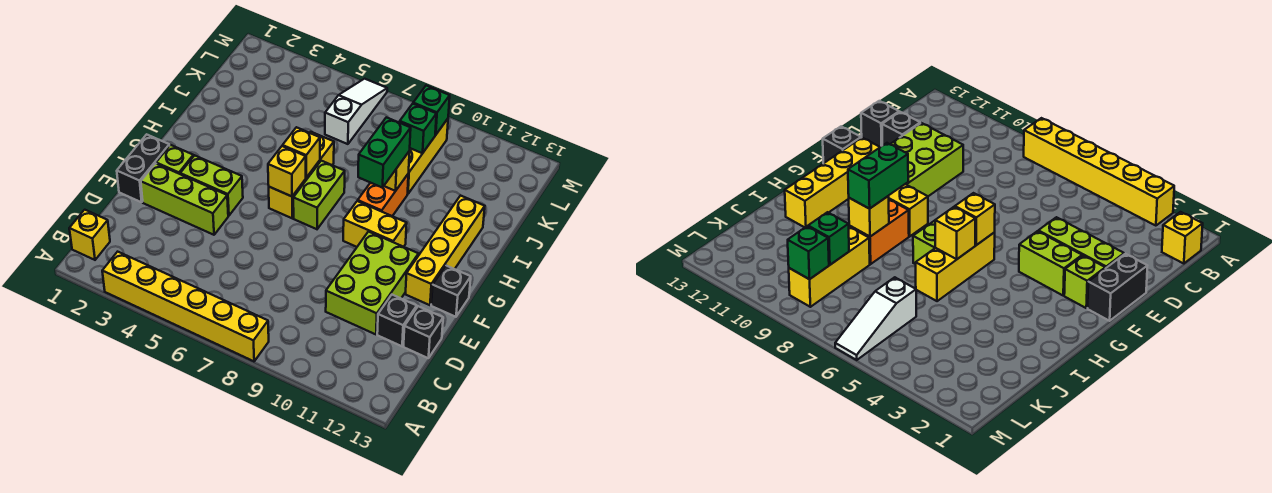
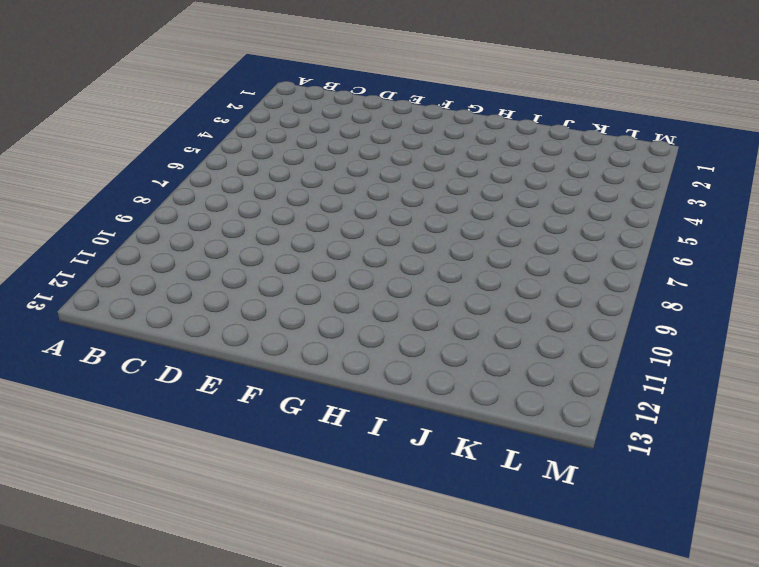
none -> yellow brick A3:A8 level 1
none -> yellow brick B1 level 1
none -> lime brick D10:F11 level 1

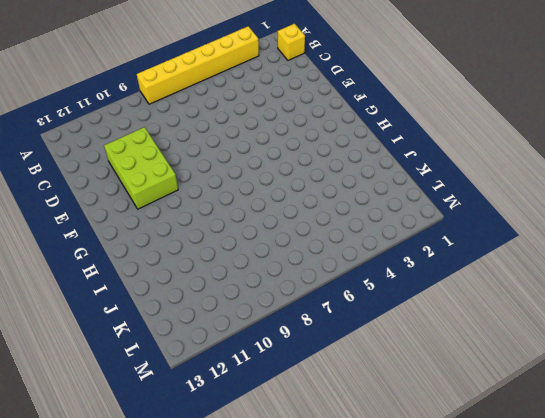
none -> black brick D12 level 1
none -> black brick D13 level 1
none -> black brick E1:F1 level 1

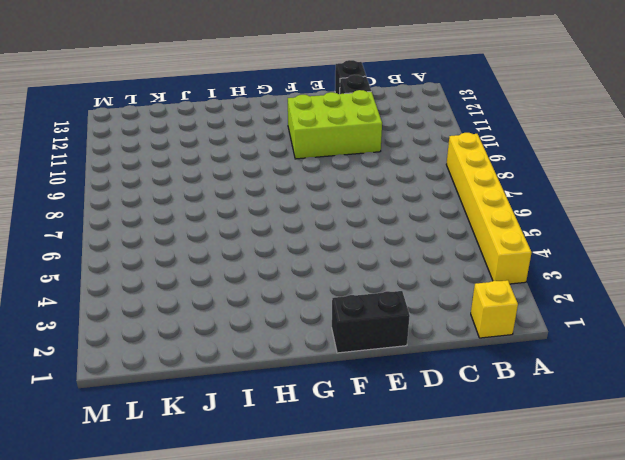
none -> lime brick E2:E4 level 1
none -> lime brick F2 level 1
none -> lime brick F3:F4 level 1

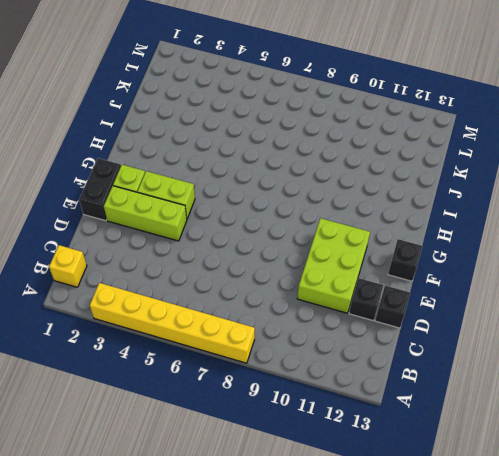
none -> yellow brick F12:I12 level 1
none -> yellow brick G6:I6 level 1
none -> lime brick G7:H7 level 1

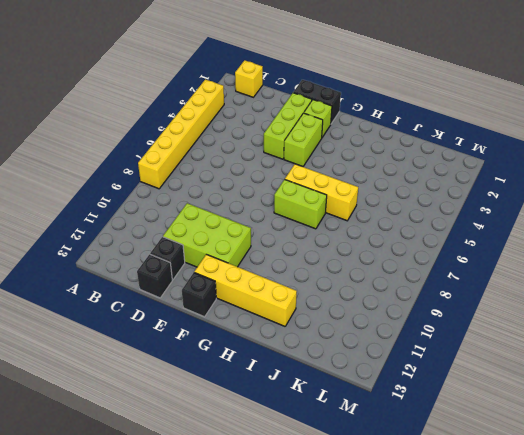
none -> yellow brick G9:G10 level 1
none -> orange brick H9:I9 level 1
none -> yellow brick J9:L9 level 1

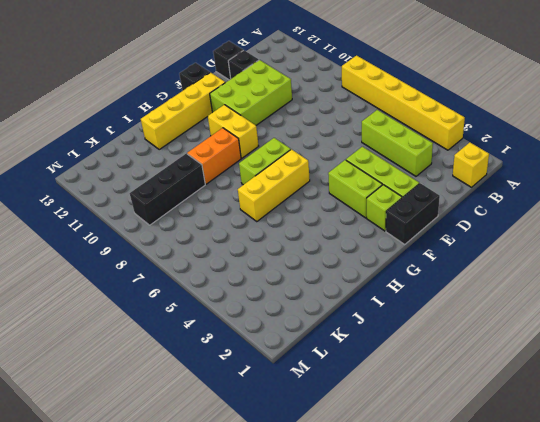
lime brick C3:C5 level 1 -> none
black brick J9:L9 level 1 -> yellow brick J9:L9 level 1
none -> white slope K6:M6 level 1 top K
none -> yellow brick G6 level 2
none -> yellow brick H6 level 2

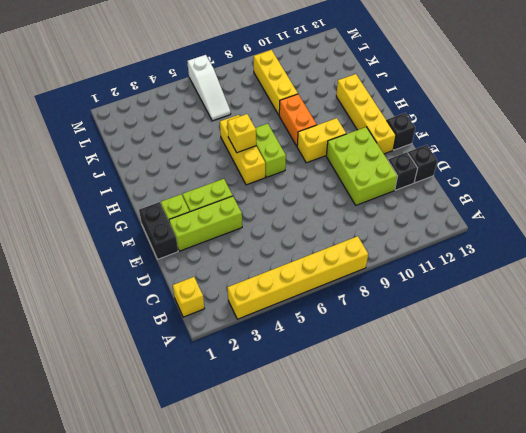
white slope K6:M6 level 1 top M -> white slope K6:M6 level 1 top K
none -> yellow brick G6 level 2
none -> yellow brick I9 level 2
none -> green brick K9 level 2

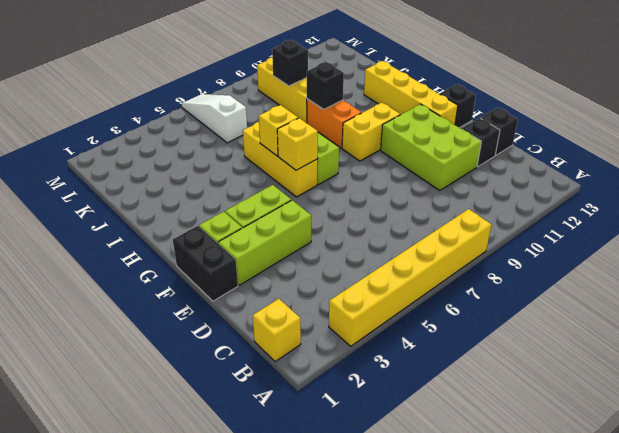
black brick I9 level 2 -> yellow brick I9 level 2
black brick K9 level 2 -> green brick K9 level 2
none -> green brick L9 level 2
none -> green brick H9:I9 level 3

